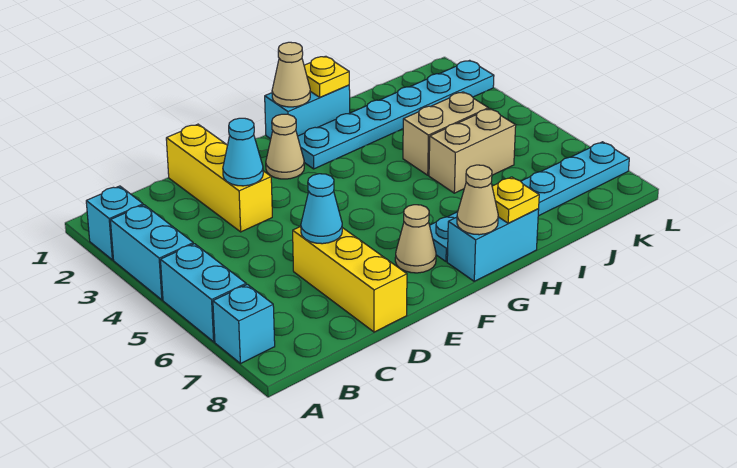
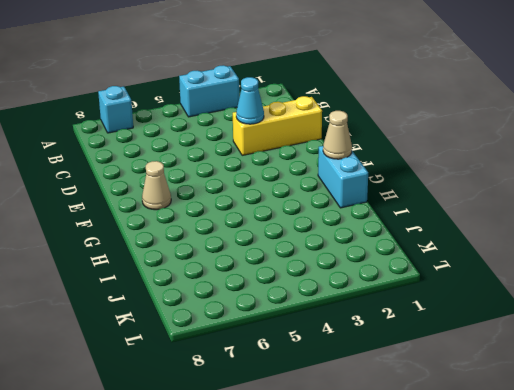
none -> cyan brick A2 level 1
none -> cyan brick A5:A6 level 1
none -> yellow brick D6:D8 level 1

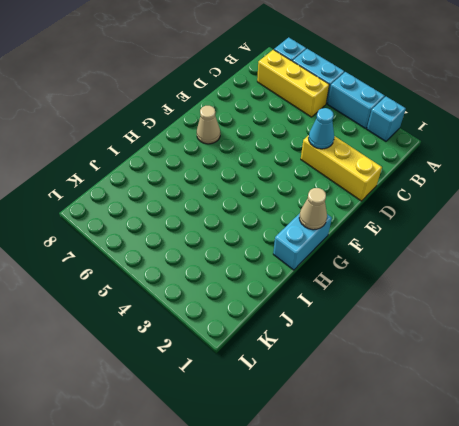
yellow brick B5:B7 level 1 -> yellow brick D6:D8 level 1
none -> tan cone F2 level 1
none -> cyan plate G2:L2 level 1
none -> cyan plate G7:L7 level 1

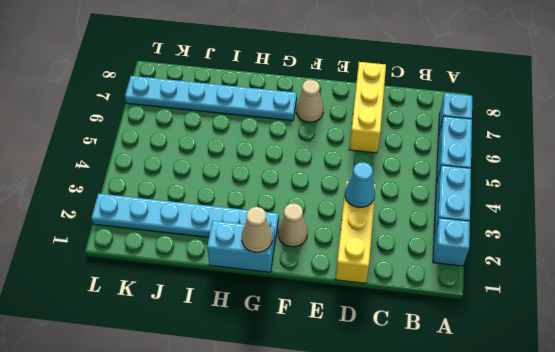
none -> cyan brick G8:H8 level 1
none -> tan brick I4:J4 level 1
none -> tan brick I5:J5 level 1

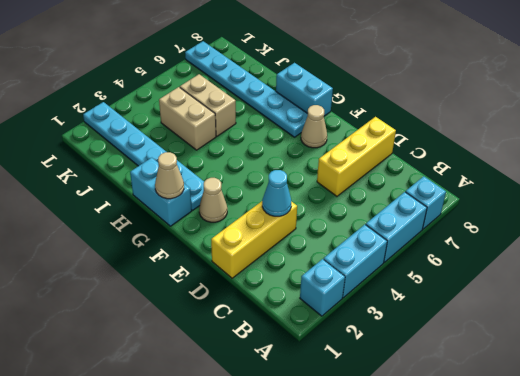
none -> cyan cone D6 level 2
none -> tan cone G8 level 2
none -> yellow plate H1 level 2

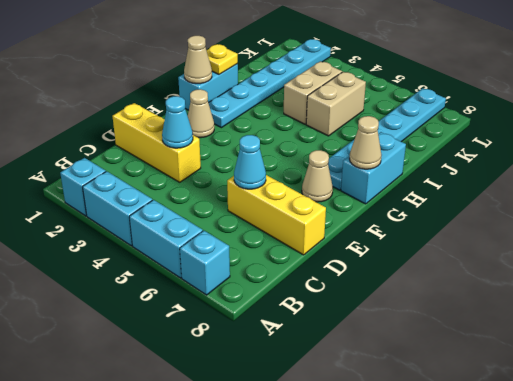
none -> yellow plate H8 level 2

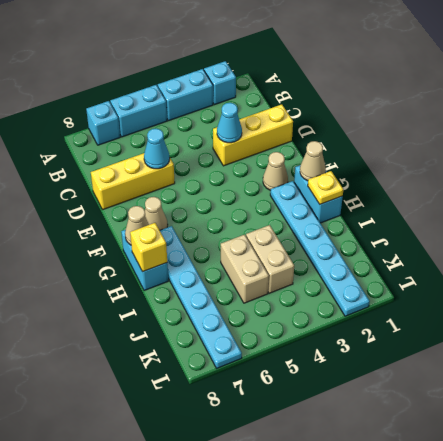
yellow brick H8 level 2 -> yellow plate H8 level 2

